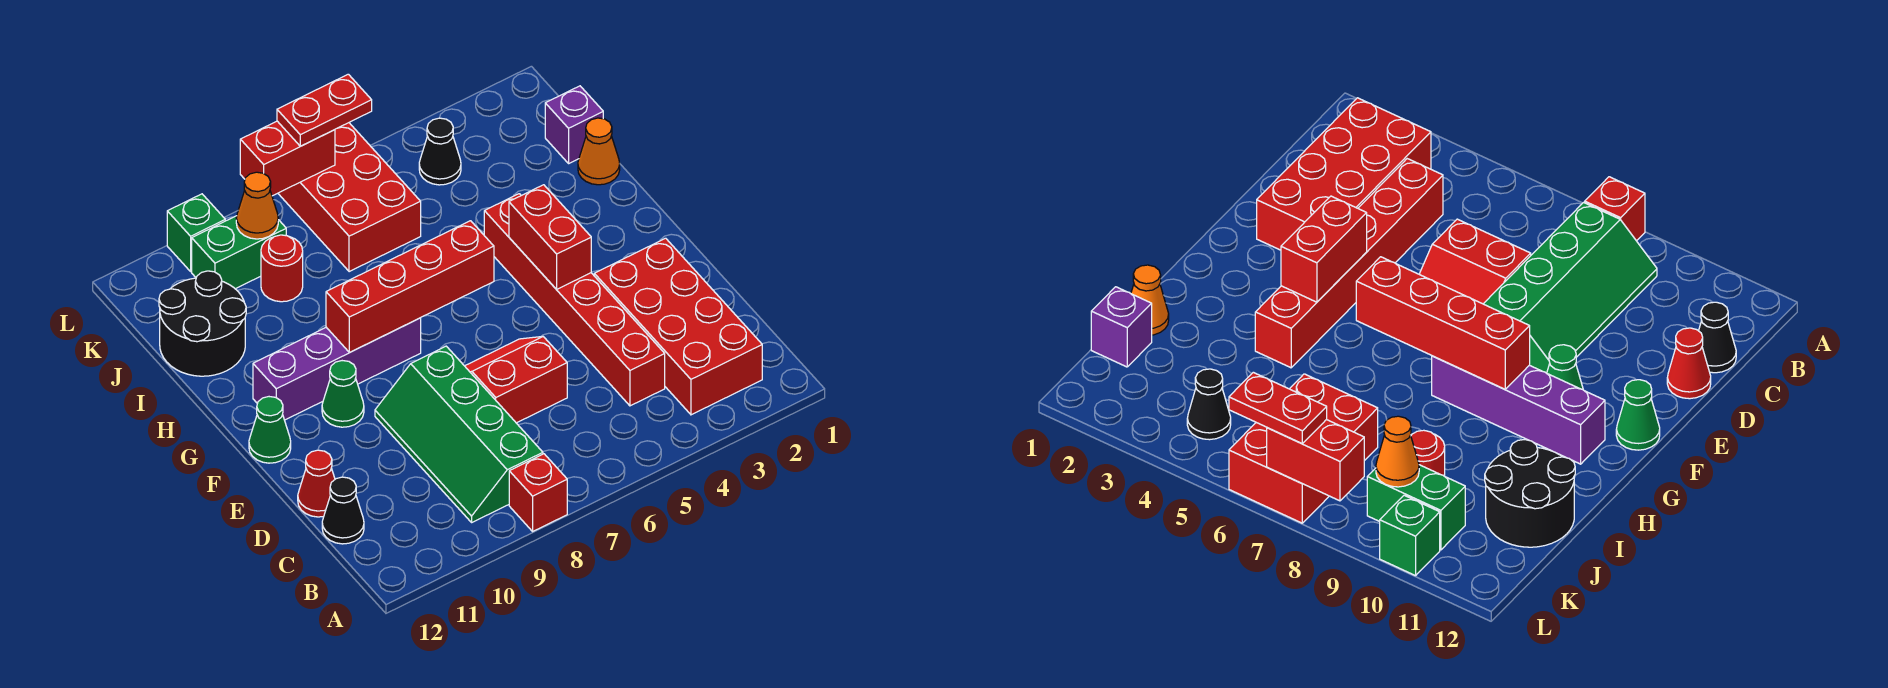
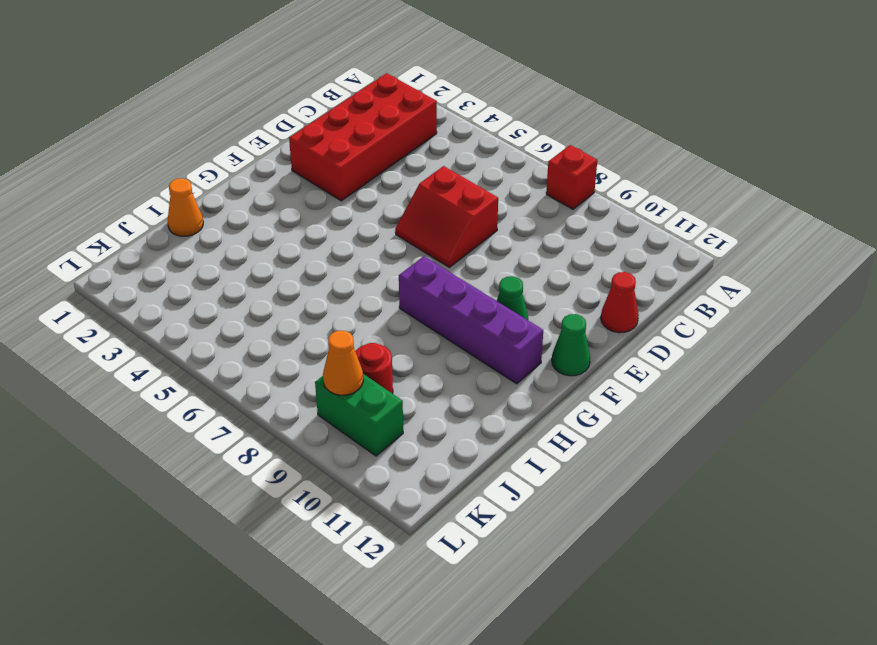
none -> green slope B8:E9 level 1 top 8
none -> red brick C4:H4 level 1
none -> black cone C12 level 1

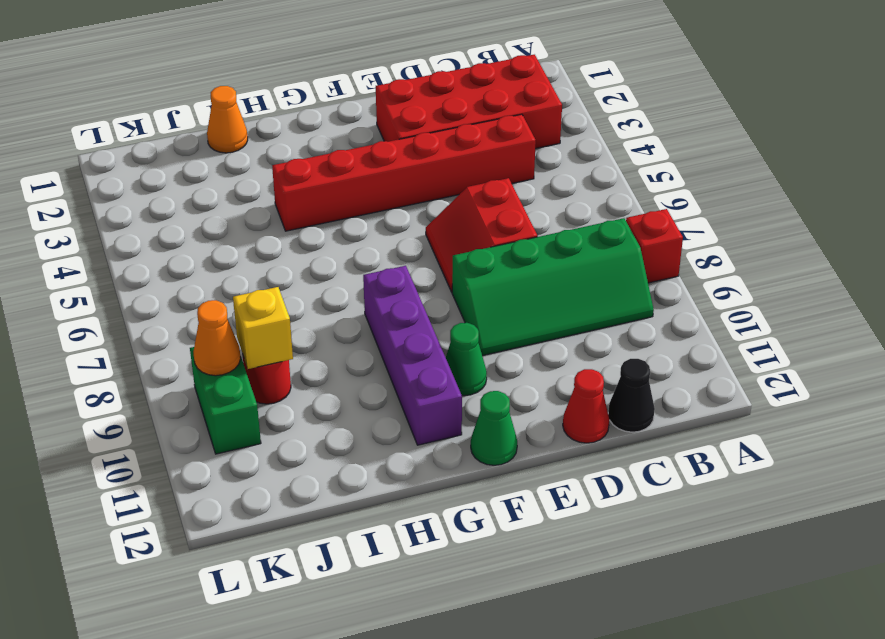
yellow brick J9 level 2 -> none
none -> black round brick I11:J12 level 1
none -> purple brick J1 level 1
none -> red brick J6:L7 level 1

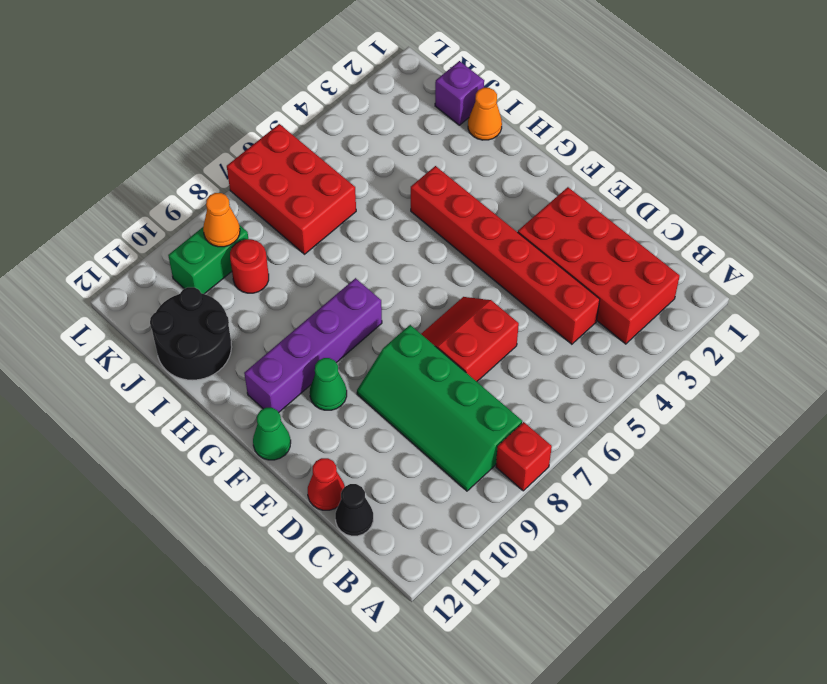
none -> black cone K4 level 1
none -> green brick L10 level 1
none -> red brick F4:G4 level 2

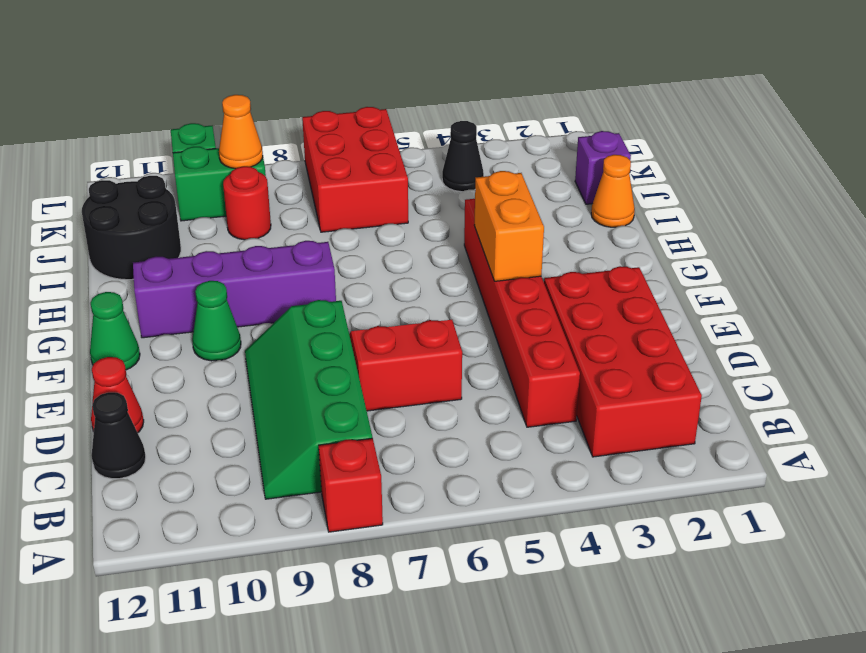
orange brick F4:G4 level 2 -> red brick F4:G4 level 2
none -> red brick G6:G9 level 2
none -> red brick L7:L8 level 2
none -> red plate L6:L7 level 3

